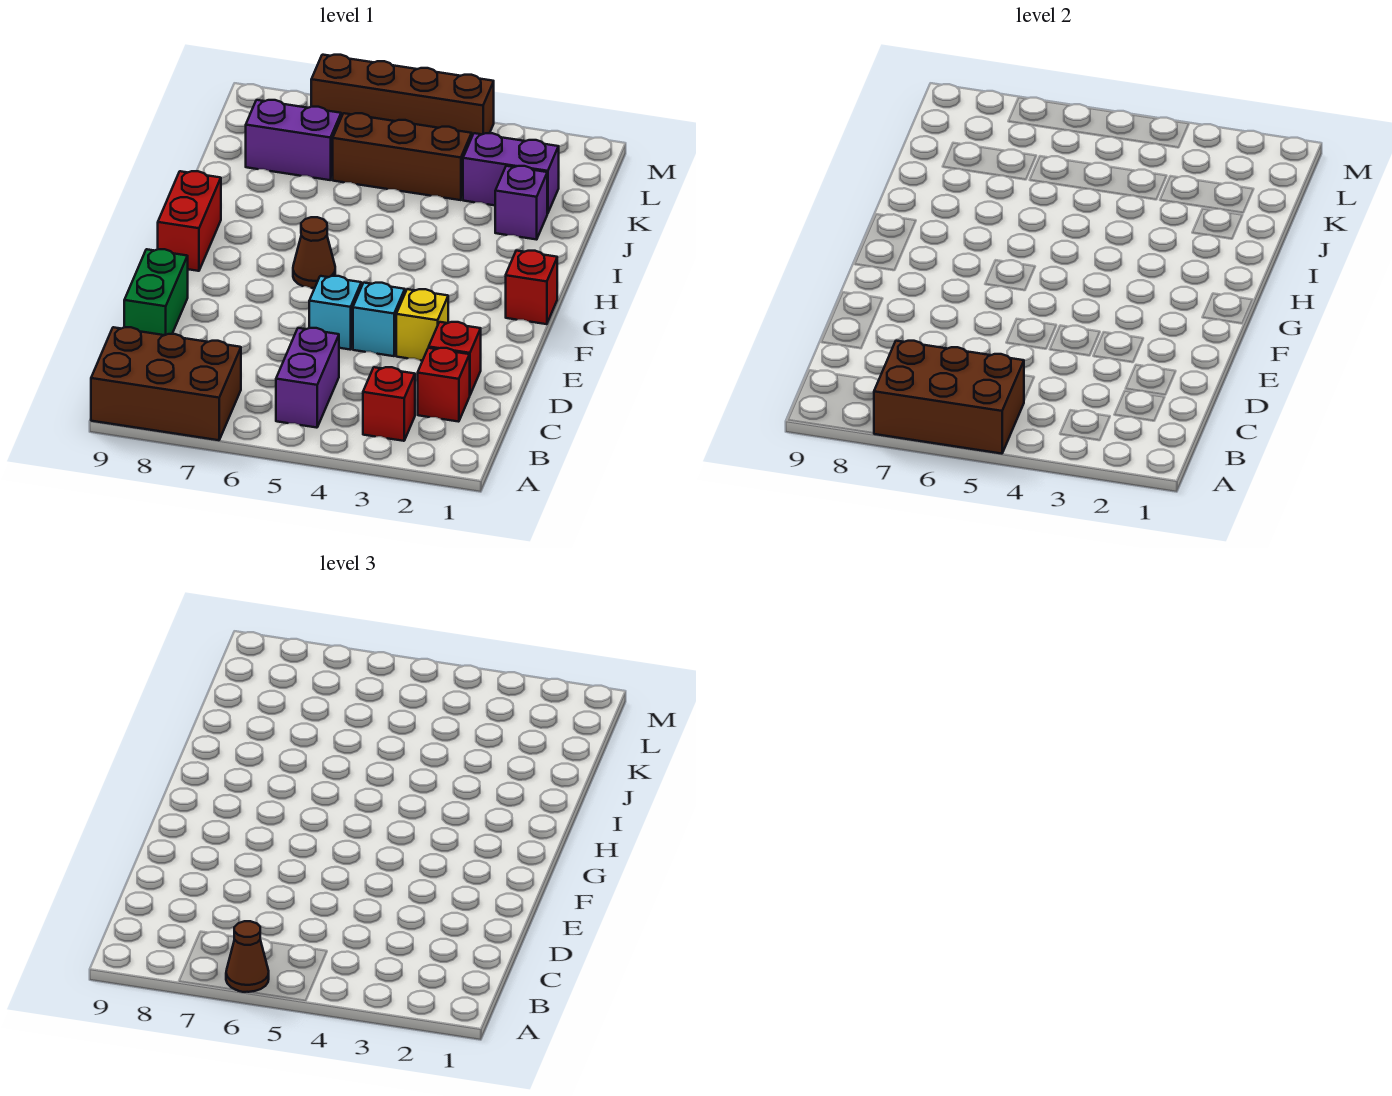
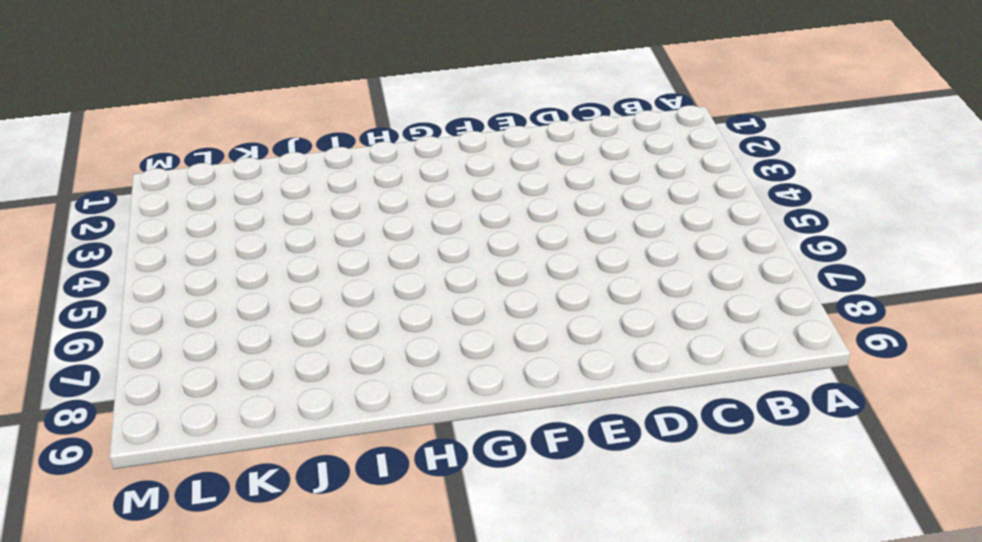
none -> brown brick A7:B9 level 1
none -> red brick B3 level 1
none -> purple brick B5:C5 level 1

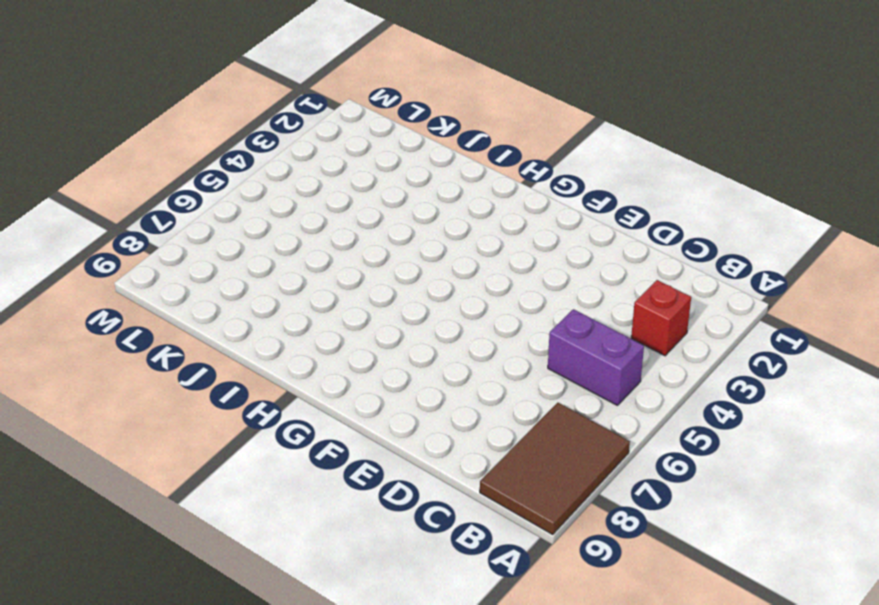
brown tile A7:B9 level 1 -> brown brick A7:B9 level 1
none -> red brick C2 level 1
none -> red brick D2 level 1
none -> green brick D9:E9 level 1

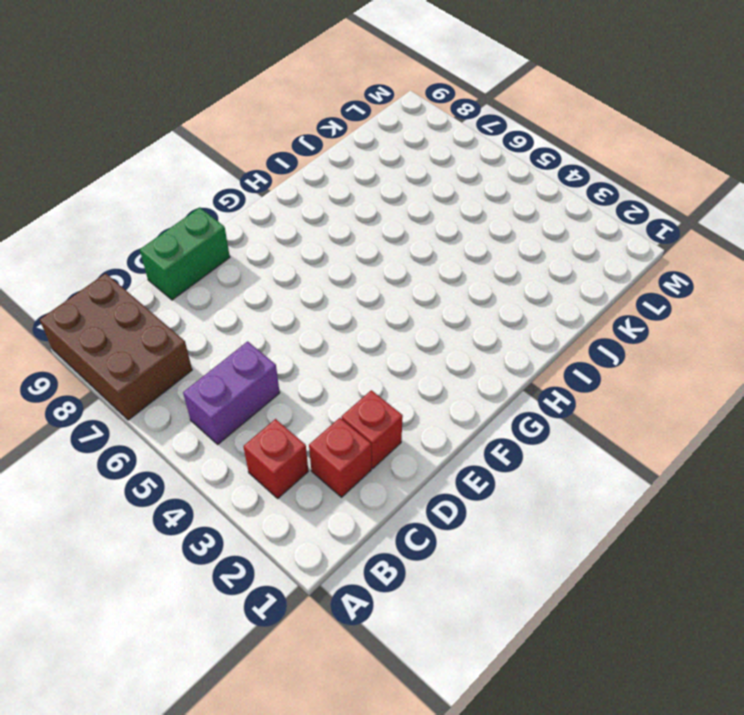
none -> yellow brick E3 level 1
none -> cyan brick E4 level 1
none -> cyan brick E5 level 1

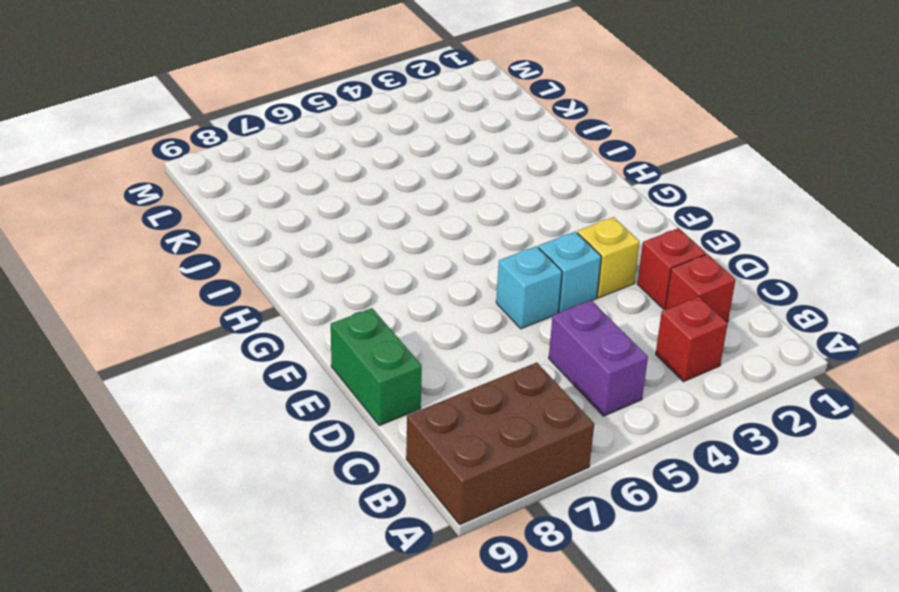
none -> red brick G1 level 1
none -> brown cone G6 level 1
none -> red brick G9:H9 level 1

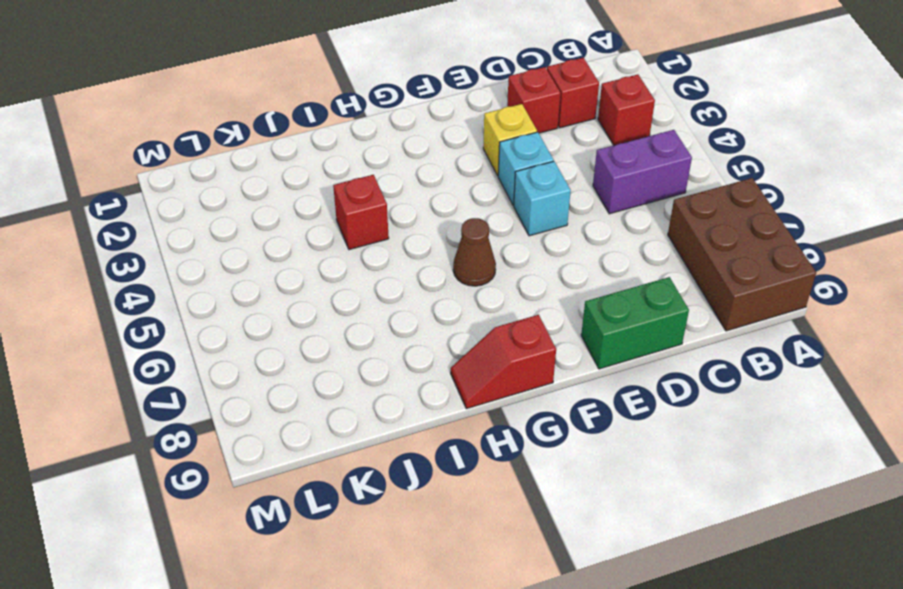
red slope G9:H9 level 1 top G -> red brick G9:H9 level 1
red brick I4 level 1 -> red brick G1 level 1
none -> purple brick J2 level 1
none -> purple brick K2:K3 level 1
none -> brown brick K4:K6 level 1

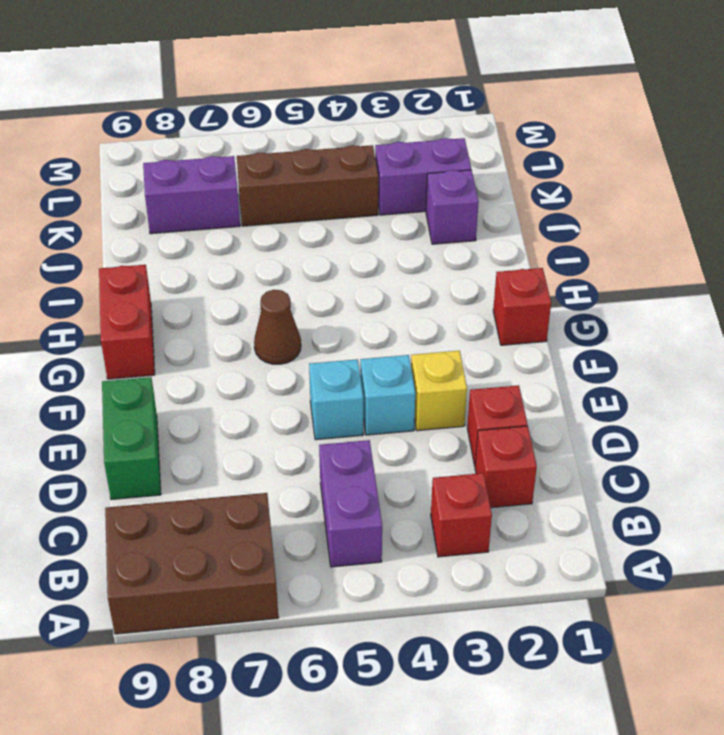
none -> brown brick M4:M7 level 1
none -> brown brick A5:B7 level 2
none -> brown cone A6 level 3

